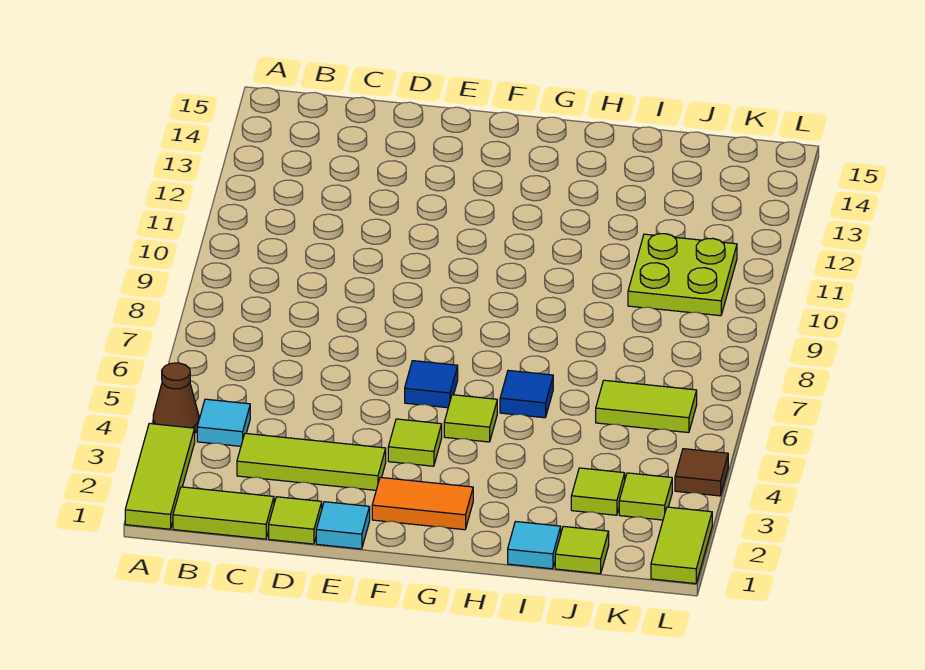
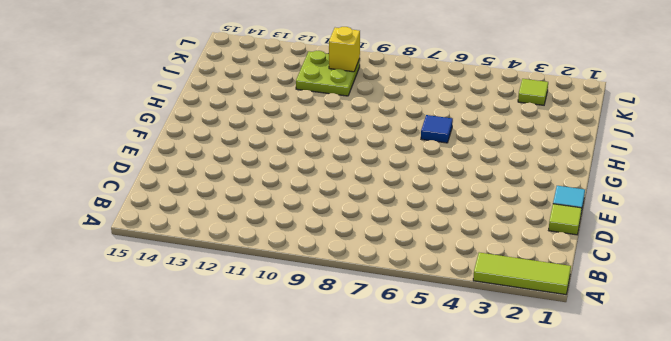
yellow brick K10 level 2 -> none
none -> brown cone A4 level 1
none -> lime tile B1:C1 level 1
none -> cyan tile B4 level 1

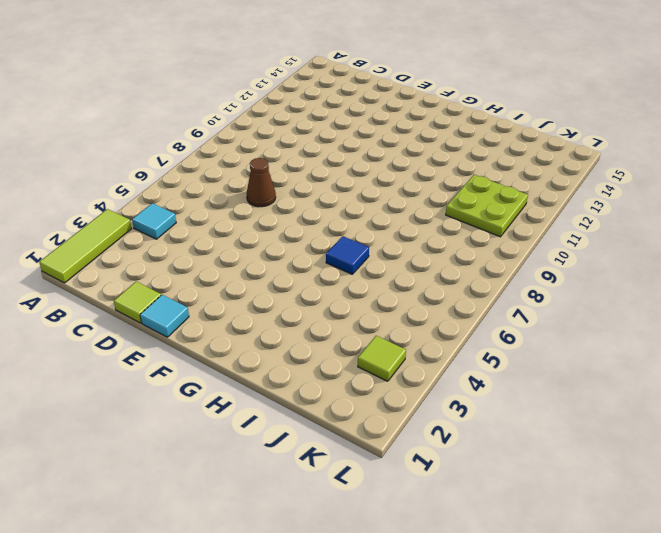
brown cone D7 level 1 -> brown cone A4 level 1
none -> lime tile B1:C1 level 1
none -> lime tile C3:E3 level 1
none -> orange tile F2:G2 level 1

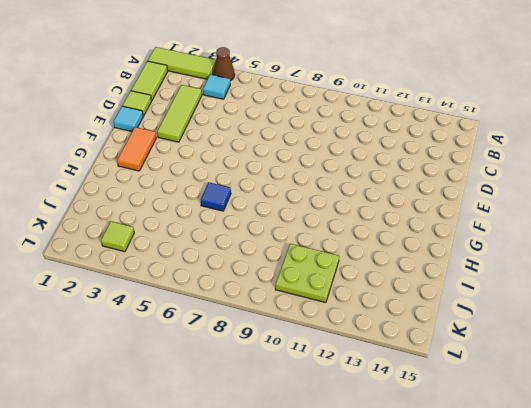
none -> lime tile F4 level 1
none -> blue tile F6 level 1
none -> lime tile G5 level 1

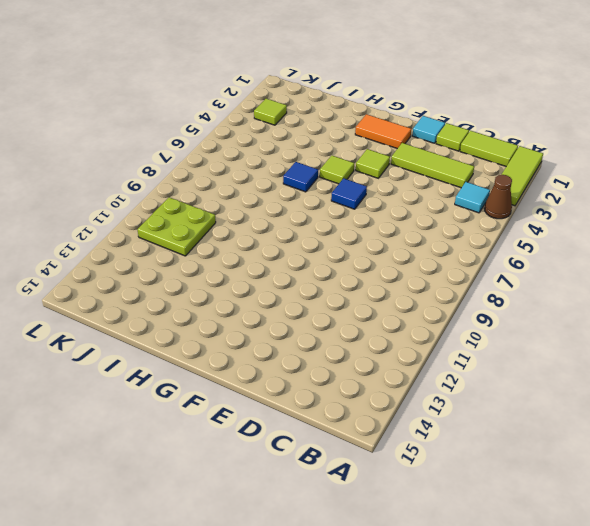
none -> cyan tile I1 level 1
none -> lime tile J1 level 1
none -> lime tile J3 level 1

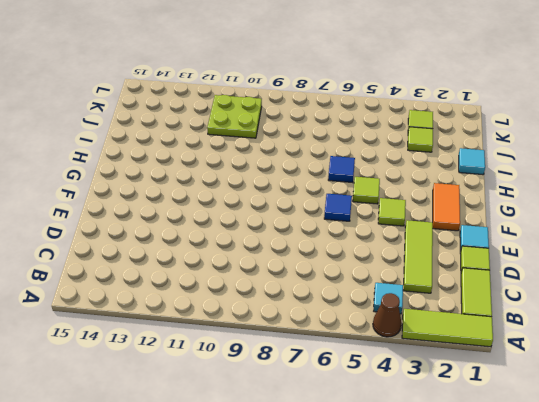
none -> lime tile J1 level 1
none -> lime tile J6:K6 level 1
none -> lime tile L1:L2 level 1

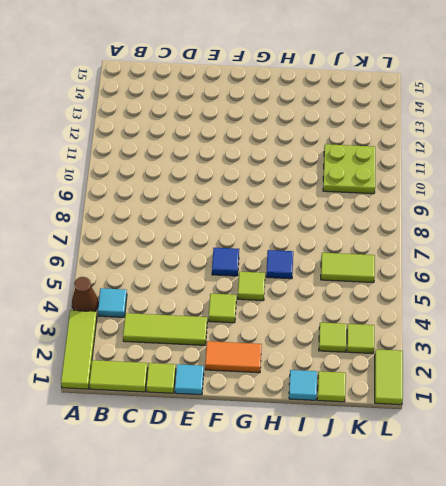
none -> brown tile L4 level 1

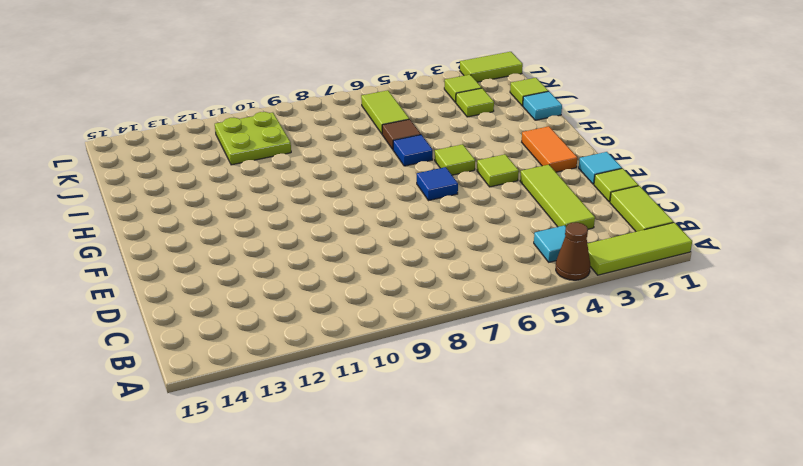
brown tile I6 level 1 -> brown tile L4 level 1

